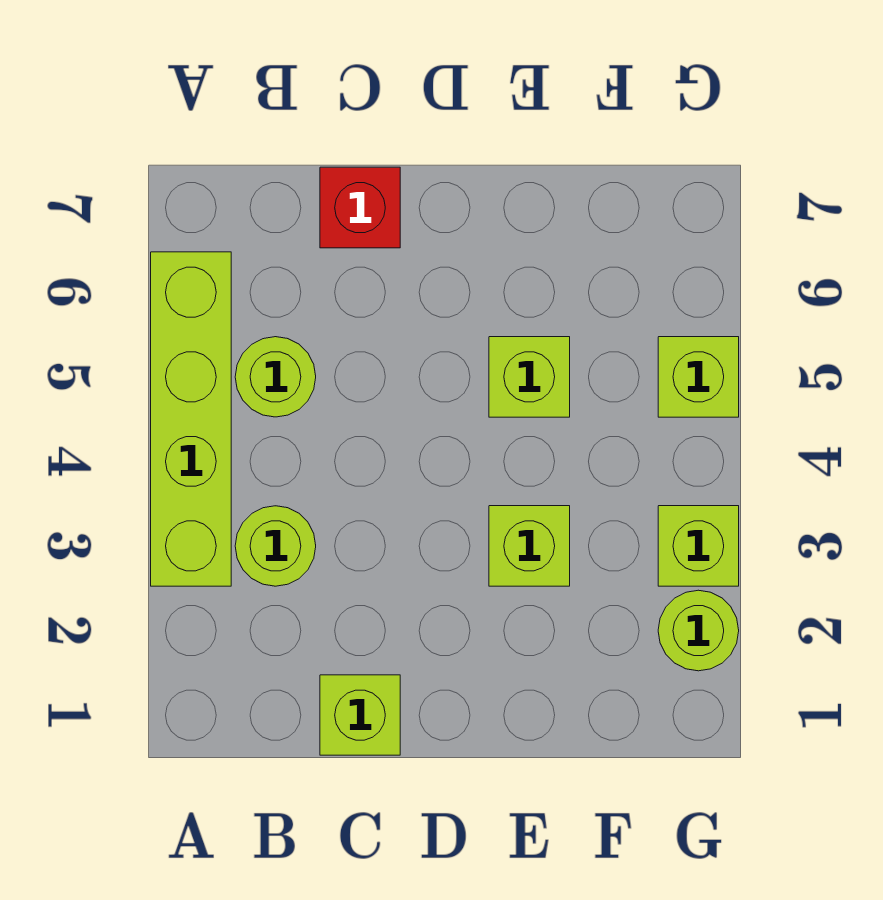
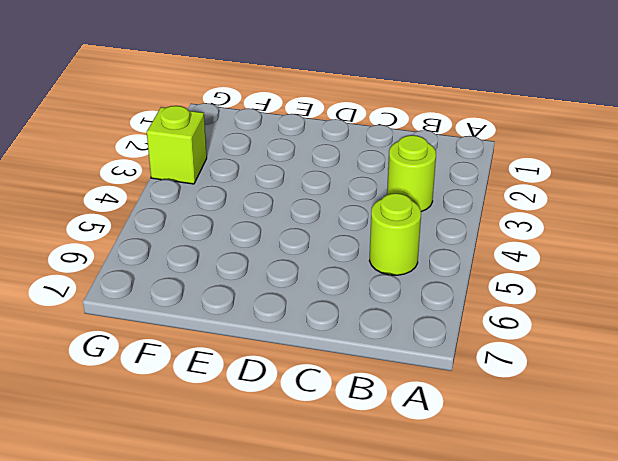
none -> lime brick A3:A6 level 1
none -> lime brick C1 level 1

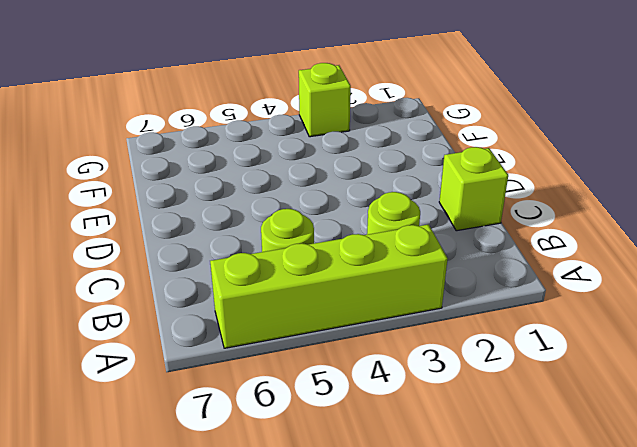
none -> red brick C7 level 1
none -> lime brick E3 level 1

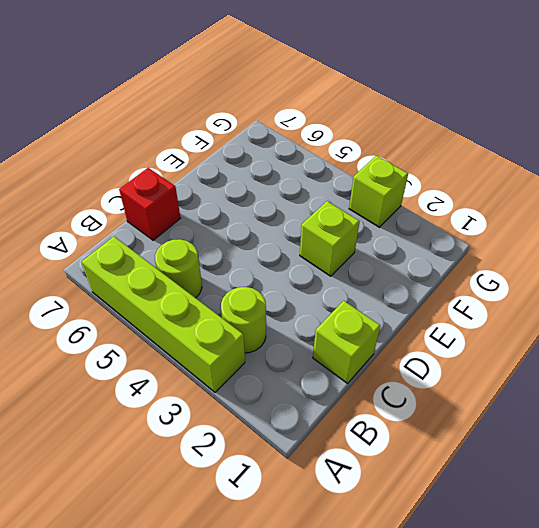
none -> lime brick E5 level 1
none -> lime round brick G2 level 1

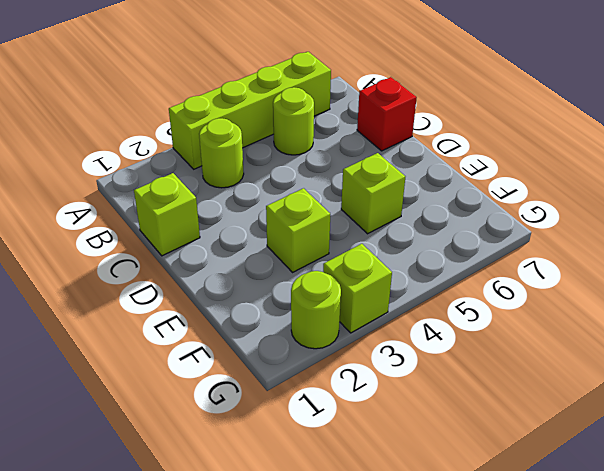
none -> lime brick G5 level 1

